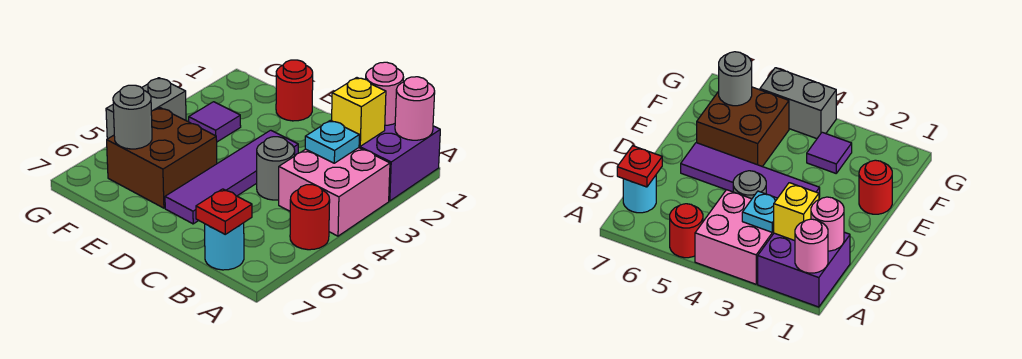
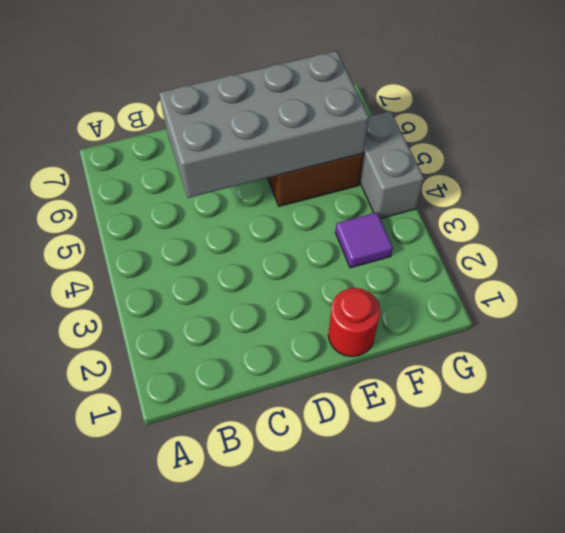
grey brick C5:F6 level 2 -> grey round brick F6 level 2
none -> purple brick A1:B2 level 1
none -> pink brick A3:B4 level 1
none -> red round brick A5 level 1

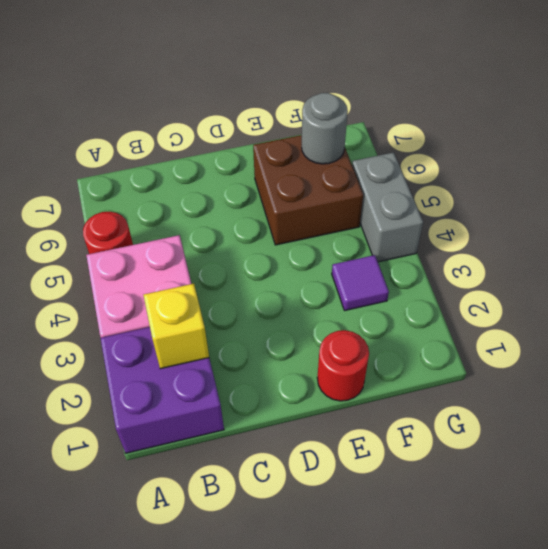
none -> cyan round brick B7 level 1
none -> grey round brick C4 level 1
none -> purple tile D3:D6 level 1

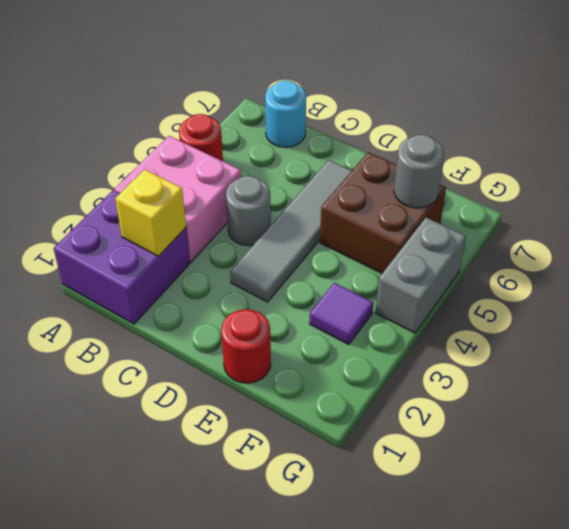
grey tile D3:D6 level 1 -> purple tile D3:D6 level 1
none -> pink round brick A1 level 2
none -> pink round brick B1 level 2
none -> cyan plate B3 level 2

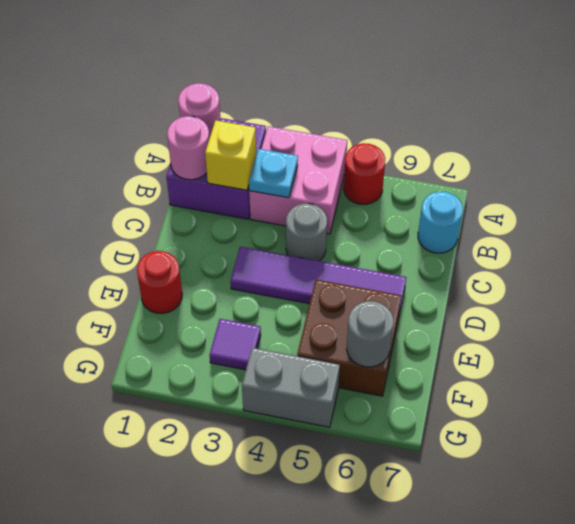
none -> red plate B7 level 2

